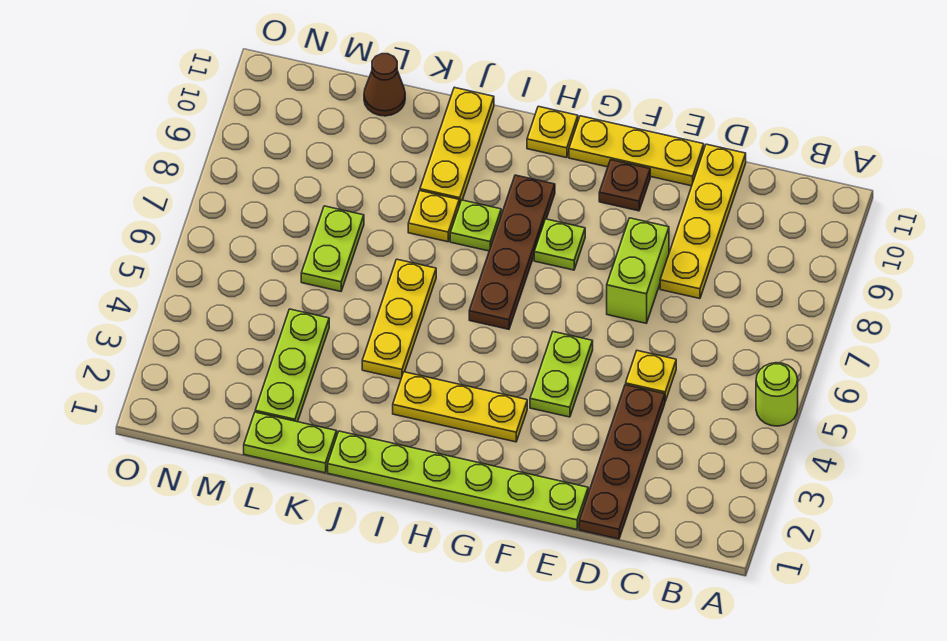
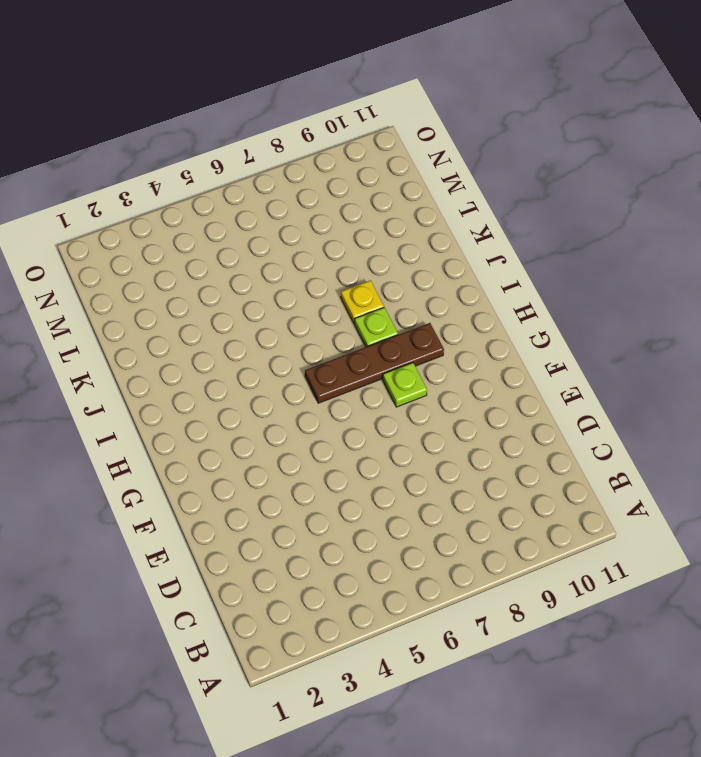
none -> lime round brick A5 level 1
none -> brown plate D1:D4 level 1
none -> yellow plate D5 level 1

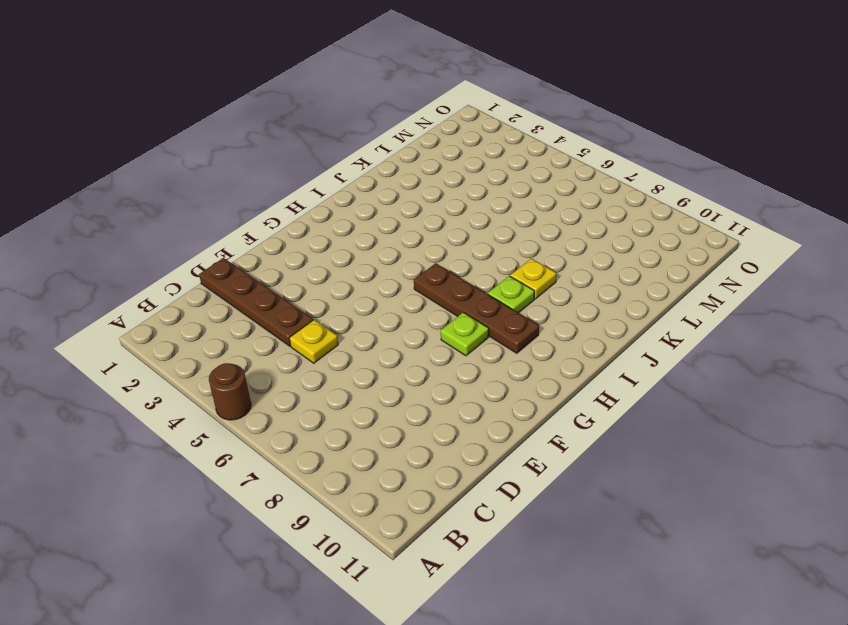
brown round brick A5 level 1 -> lime round brick A5 level 1
none -> yellow plate D8:D11 level 1
none -> lime plate E1:J1 level 1
none -> lime brick E7:E8 level 1

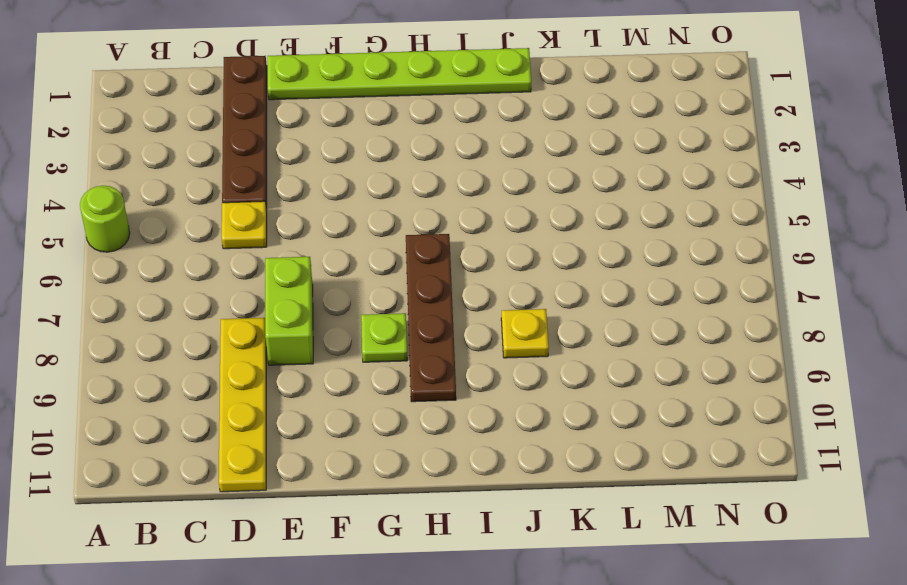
none -> yellow plate E11:G11 level 1
none -> lime plate F4:F5 level 1
none -> brown plate F10 level 1

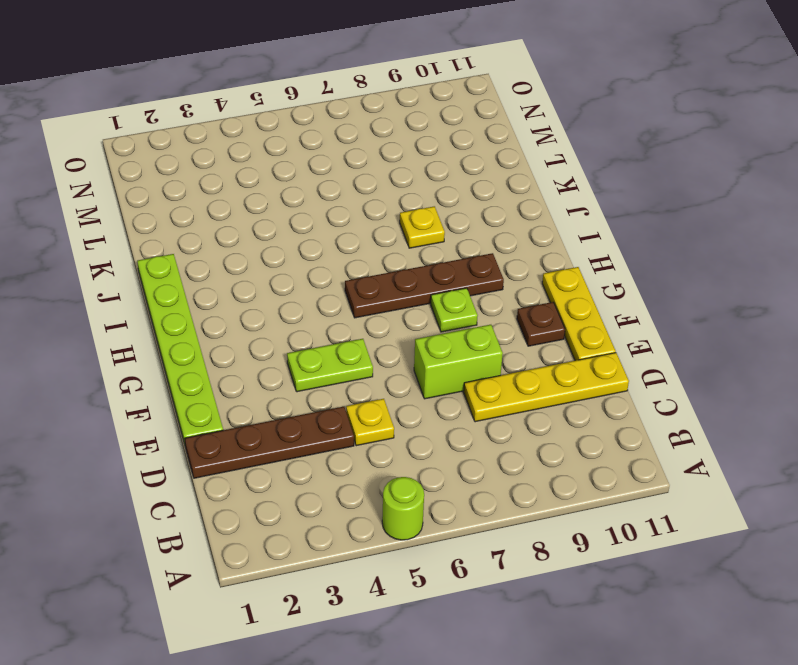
none -> yellow plate G3:I3 level 1
none -> yellow plate H11 level 1
none -> lime plate I8 level 1

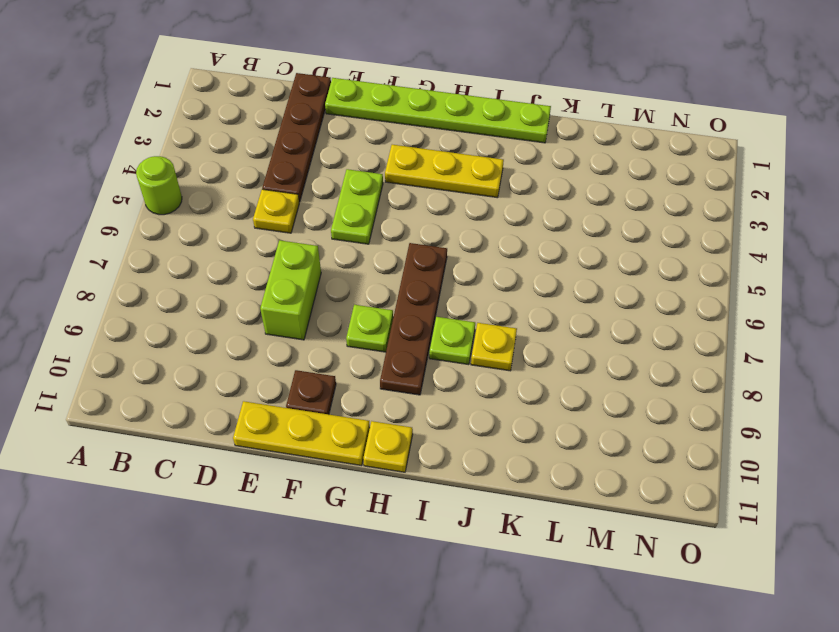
none -> yellow plate D8:D11 level 1
none -> yellow plate J4:J6 level 1
none -> yellow plate J9:J11 level 1

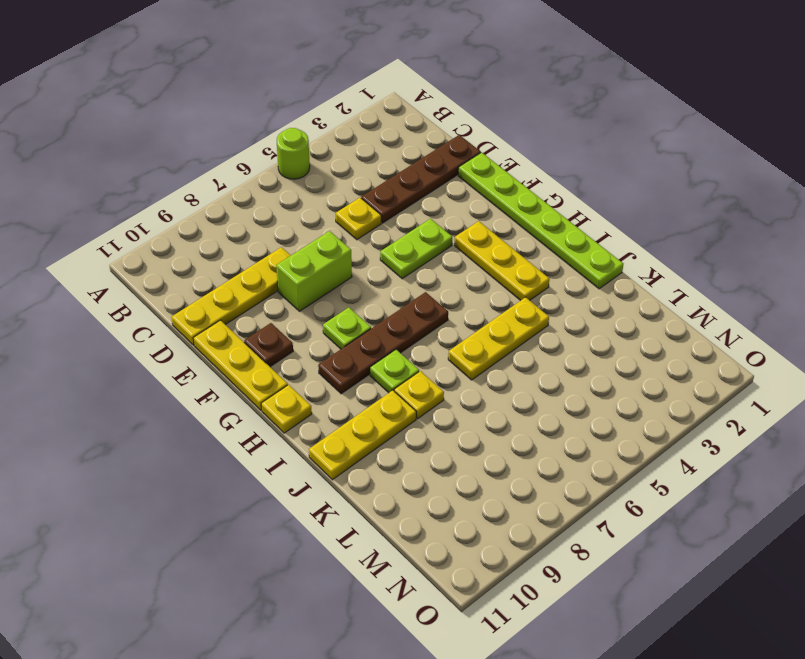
none -> lime plate K1:L1 level 1
none -> lime plate L2:L4 level 1
none -> lime plate L6:L7 level 1

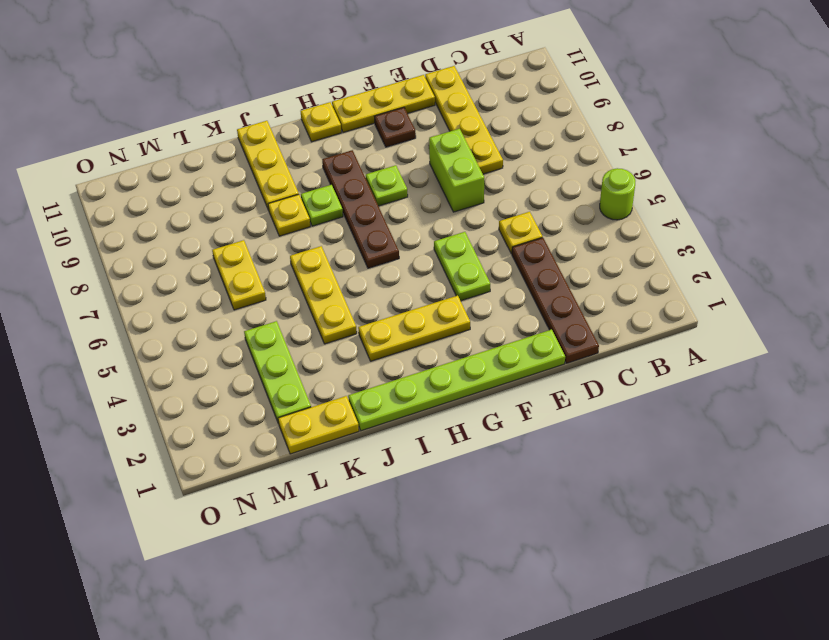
yellow plate K1:L1 level 1 -> lime plate K1:L1 level 1
yellow plate L6:L7 level 1 -> lime plate L6:L7 level 1
none -> brown cone L11 level 1

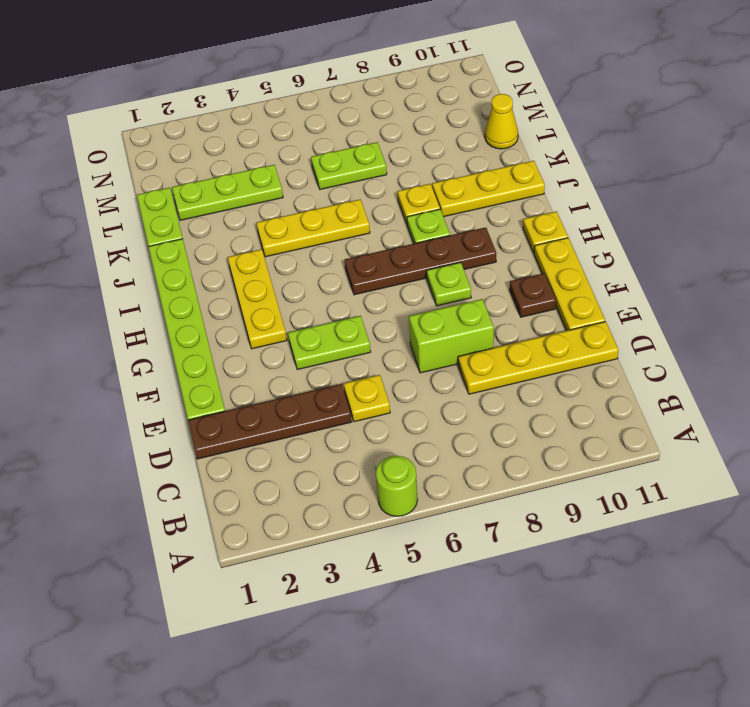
yellow cone L11 level 1 -> brown cone L11 level 1

